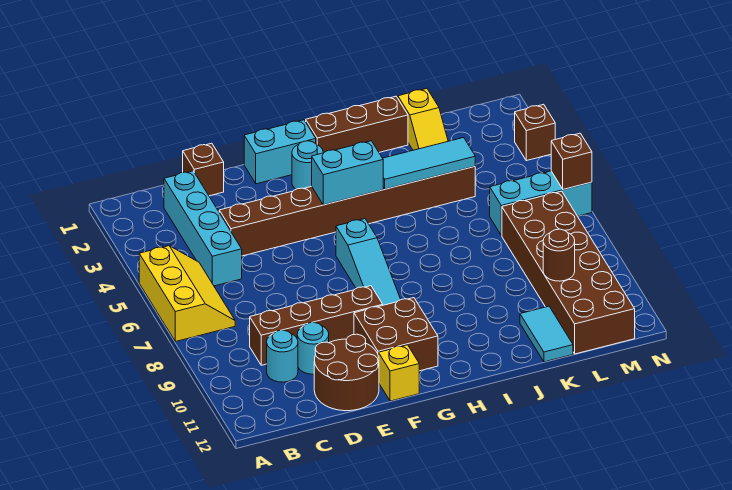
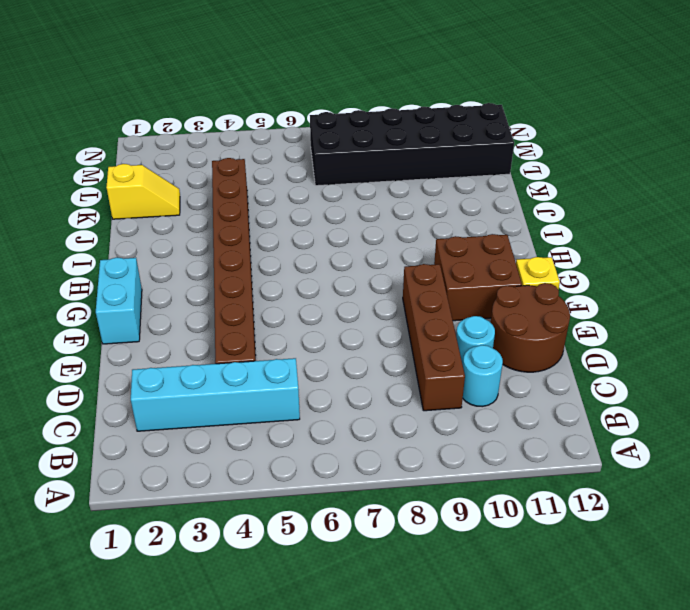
black brick L7:M12 level 1 -> brown brick L7:M12 level 1
none -> yellow slope A5:B7 level 1 top A
none -> brown brick D1 level 1
none -> cyan round brick G2 level 1

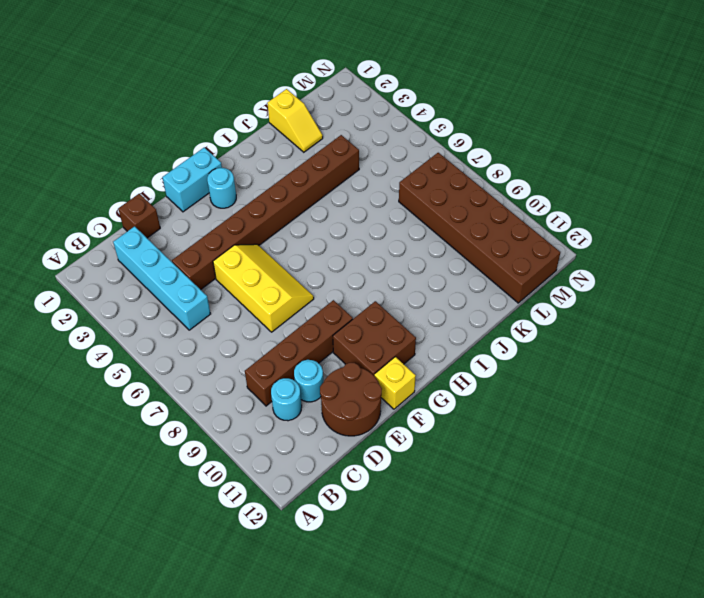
yellow slope E5:F7 level 1 top E -> yellow slope A5:B7 level 1 top A
none -> cyan slope G6:G8 level 1 top 6
none -> brown brick H1:J1 level 1
none -> cyan tile K11:K12 level 1

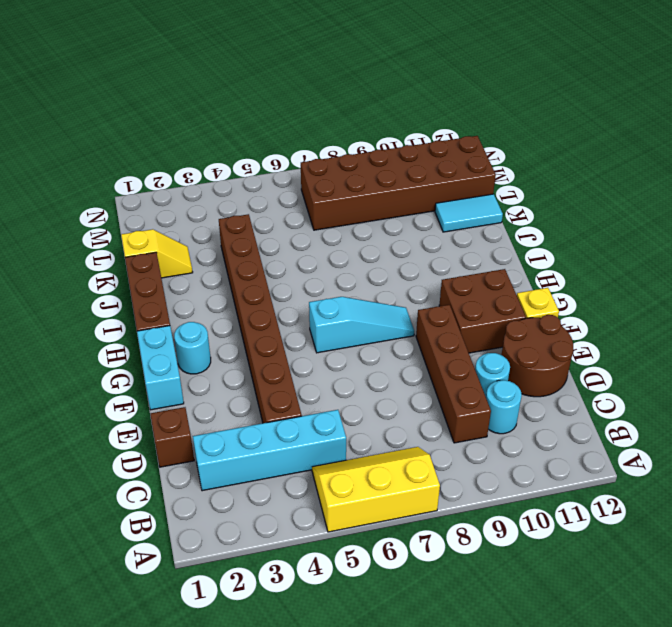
none -> cyan brick L6:N6 level 1
none -> brown brick N3 level 1
none -> cyan brick G4:H4 level 2

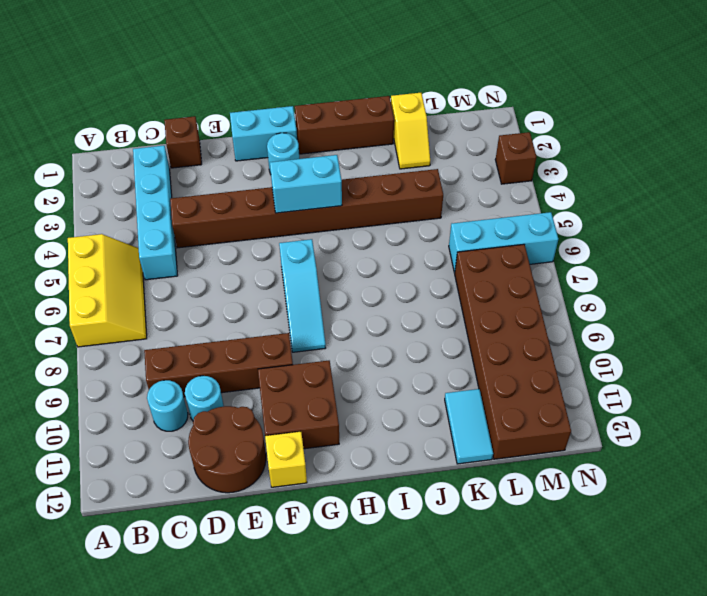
none -> cyan tile I4:K4 level 2
none -> brown round brick L10 level 2
none -> brown brick N6 level 2

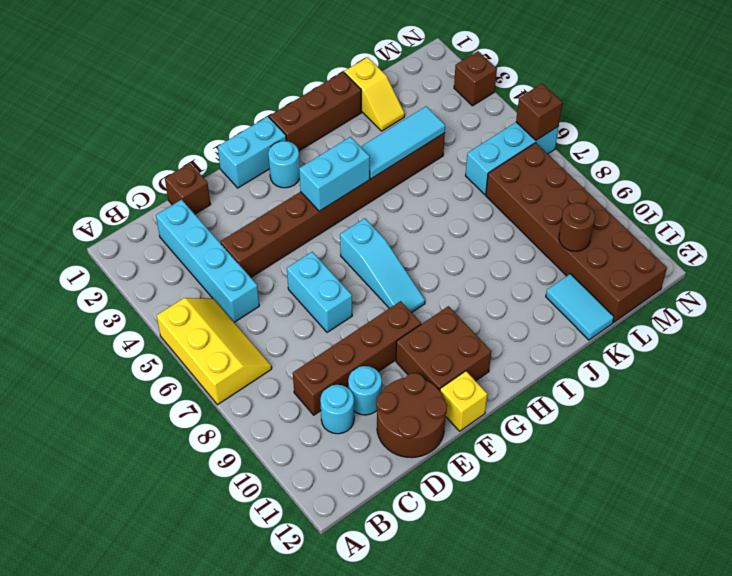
cyan brick E6:E7 level 1 -> none

